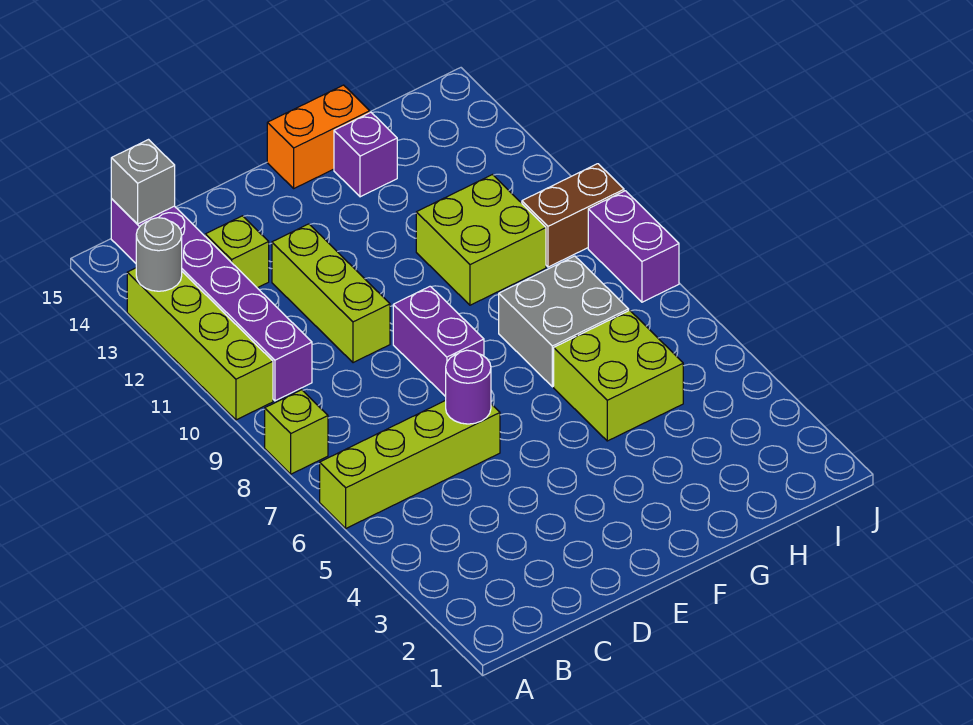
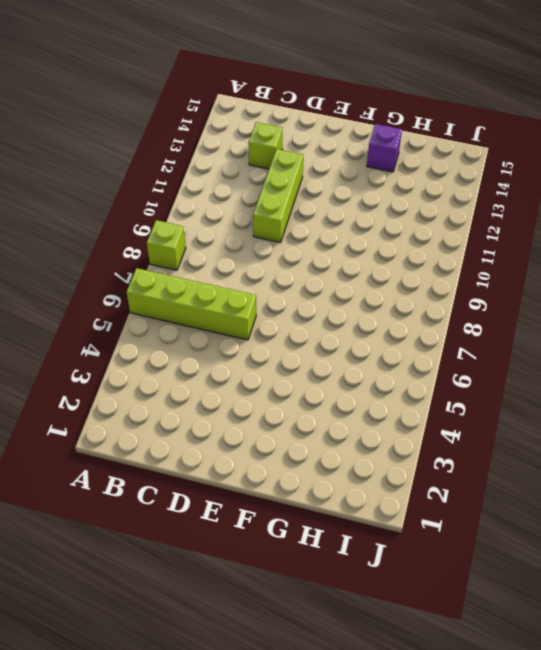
none -> lime brick A10:A13 level 1
none -> purple brick B10:B15 level 1
none -> purple brick E8:E9 level 1

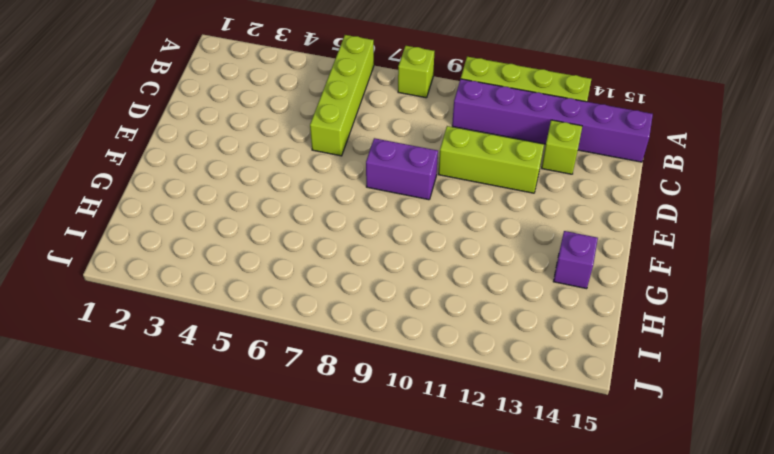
none -> orange brick F15:G15 level 1
none -> lime brick G5:H6 level 1
none -> grey brick G7:H8 level 1

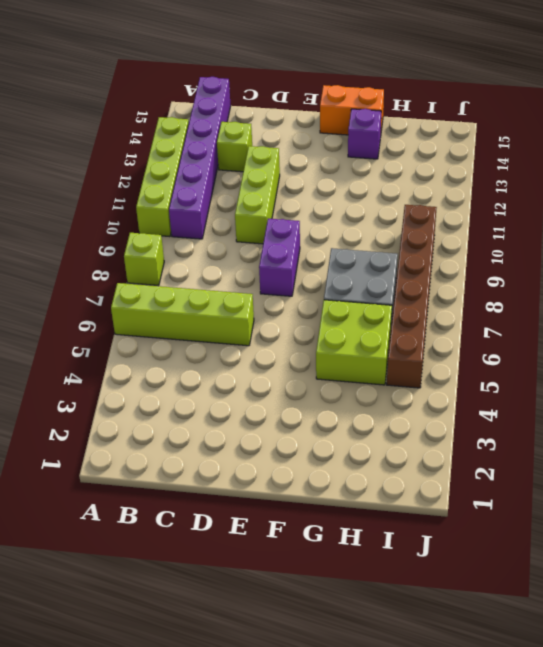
brown brick I5:I10 level 1 -> brown brick I10:J10 level 1
none -> lime brick G10:H11 level 1
none -> purple brick J8:J9 level 1
none -> grey round brick A13 level 2

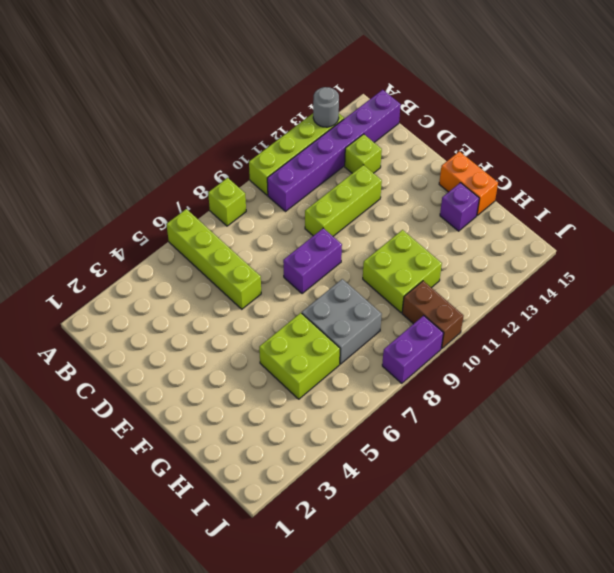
none -> grey brick B15 level 2
none -> purple round brick D6 level 2

